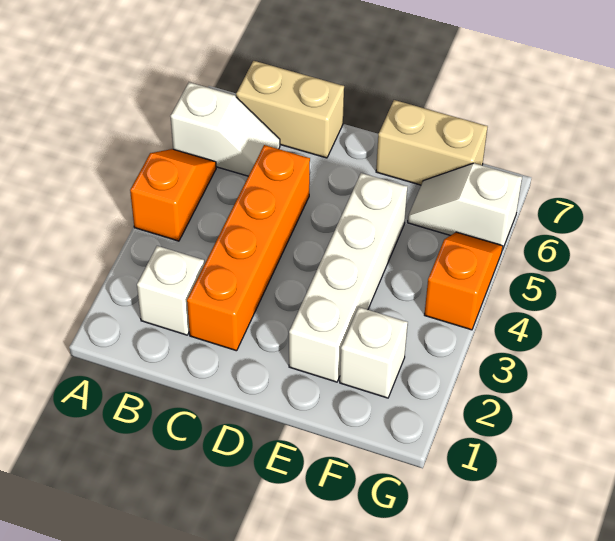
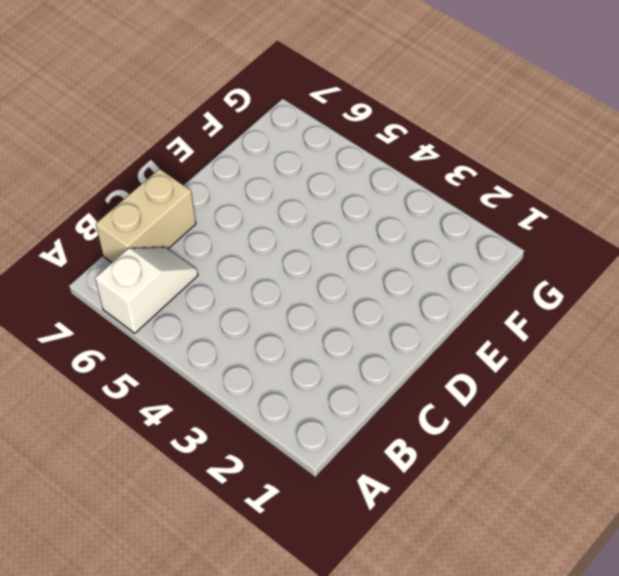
none -> orange slope A4:A5 level 1 top 4
none -> white brick B2 level 1

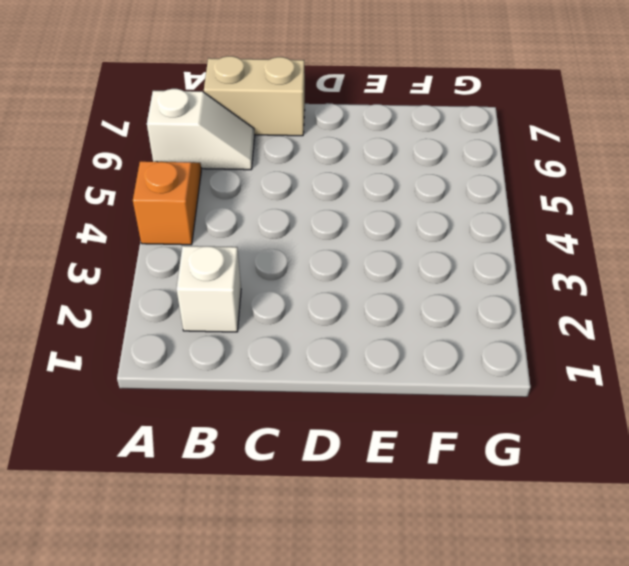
none -> orange brick C2:C5 level 1
none -> white brick E2:E5 level 1

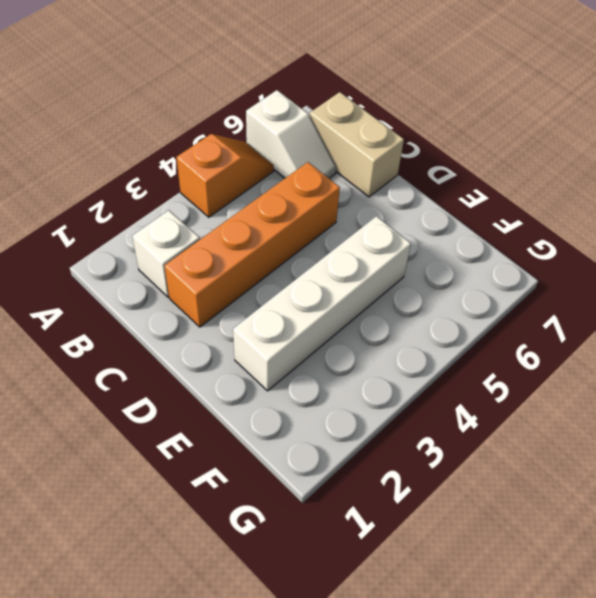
none -> tan brick E7:F7 level 1
none -> white brick F2 level 1

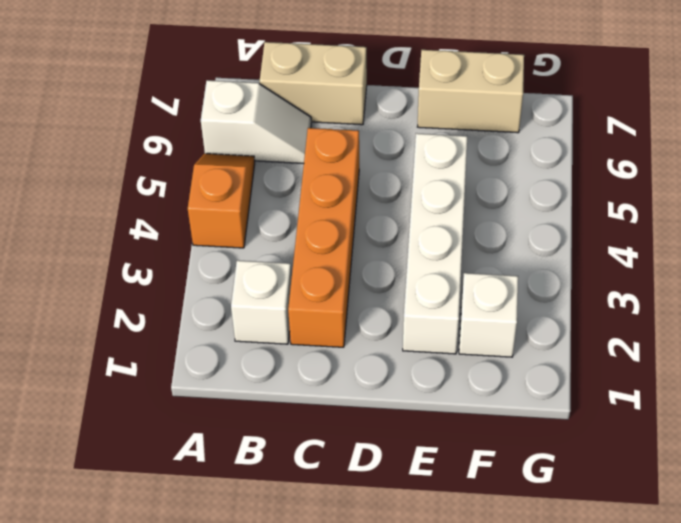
none -> white slope F6:G6 level 1 top G
none -> orange slope G4:G5 level 1 top 4

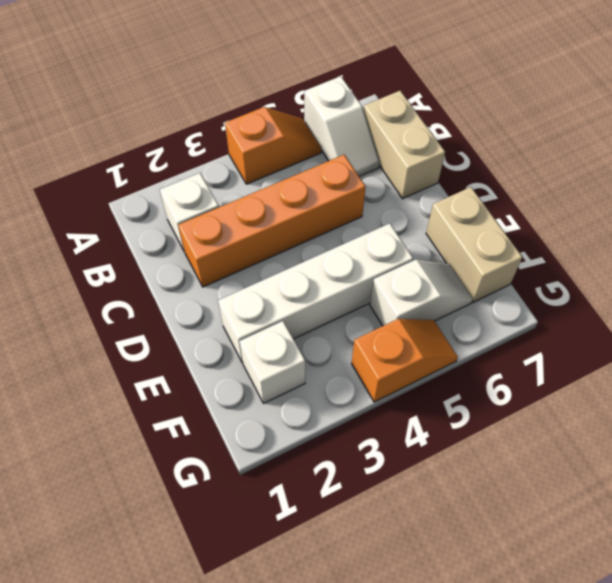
white slope F5:F6 level 1 top 5 -> white slope F6:G6 level 1 top G

